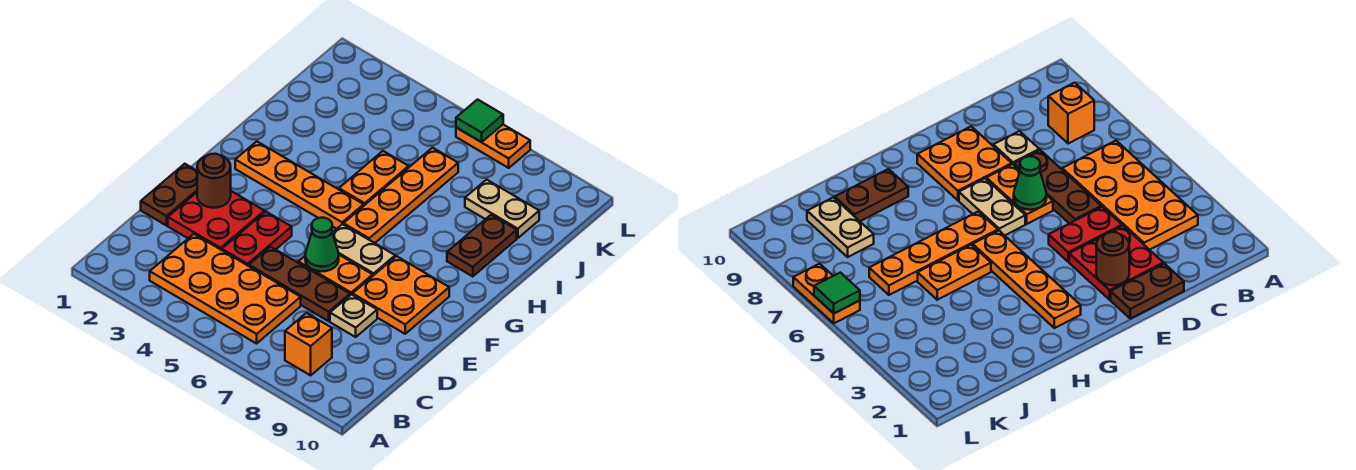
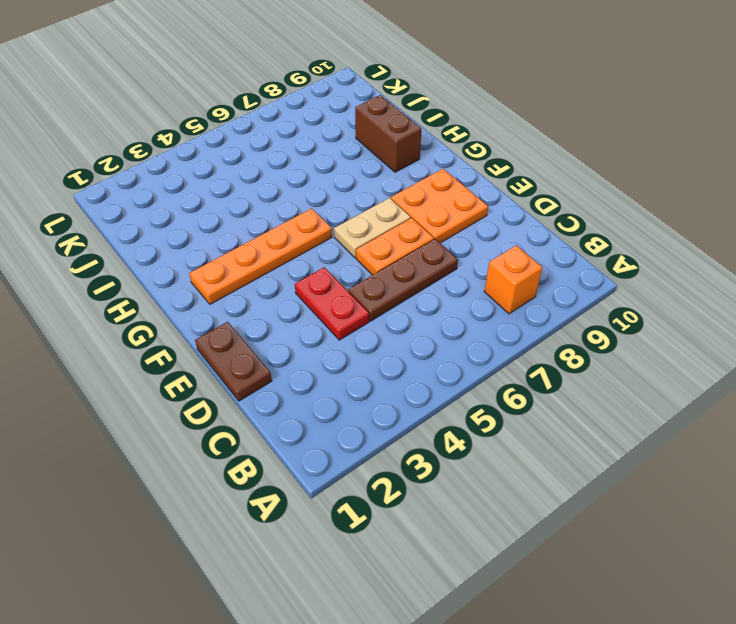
brown brick H9:I9 level 1 -> brown plate H9:I9 level 1
none -> orange plate B3:C6 level 1
none -> red plate D2:E3 level 1
none -> tan plate D8 level 1

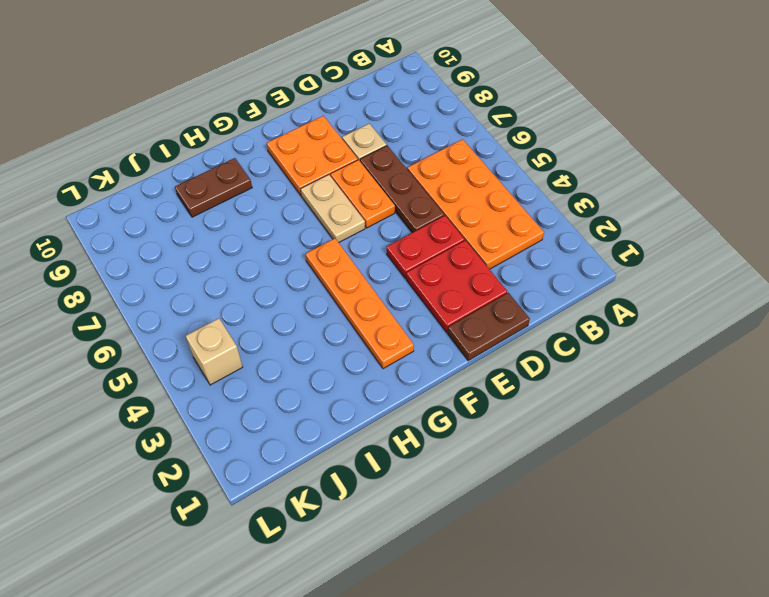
tan brick K4 level 1 -> none
none -> orange brick B8 level 1
none -> orange plate G6:J6 level 1
none -> orange plate H5:I5 level 1

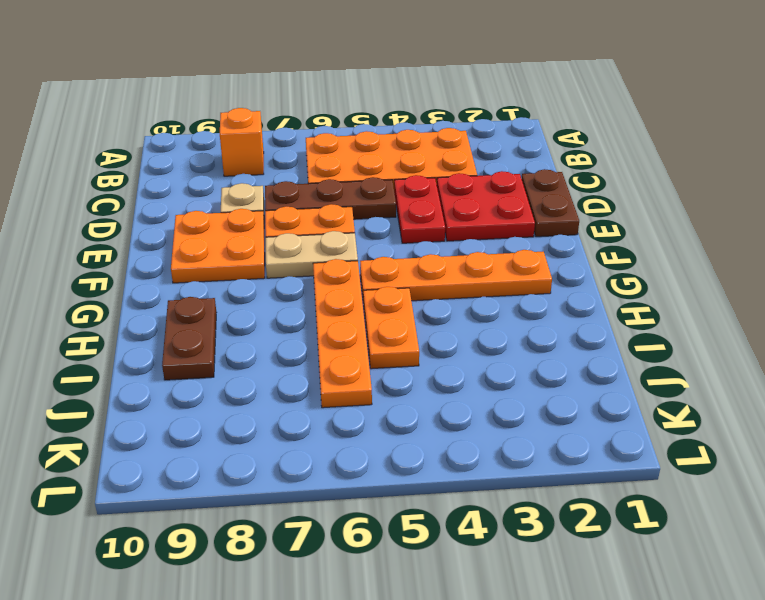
none -> tan plate J8:J9 level 1
none -> orange plate L6:L7 level 1
none -> brown round brick E2 level 2

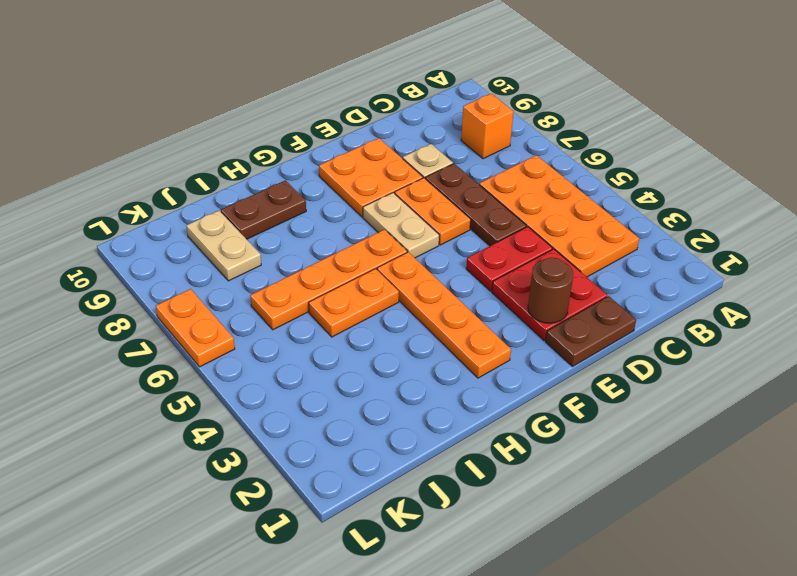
none -> green cone E6 level 2
none -> green tile L6 level 2

